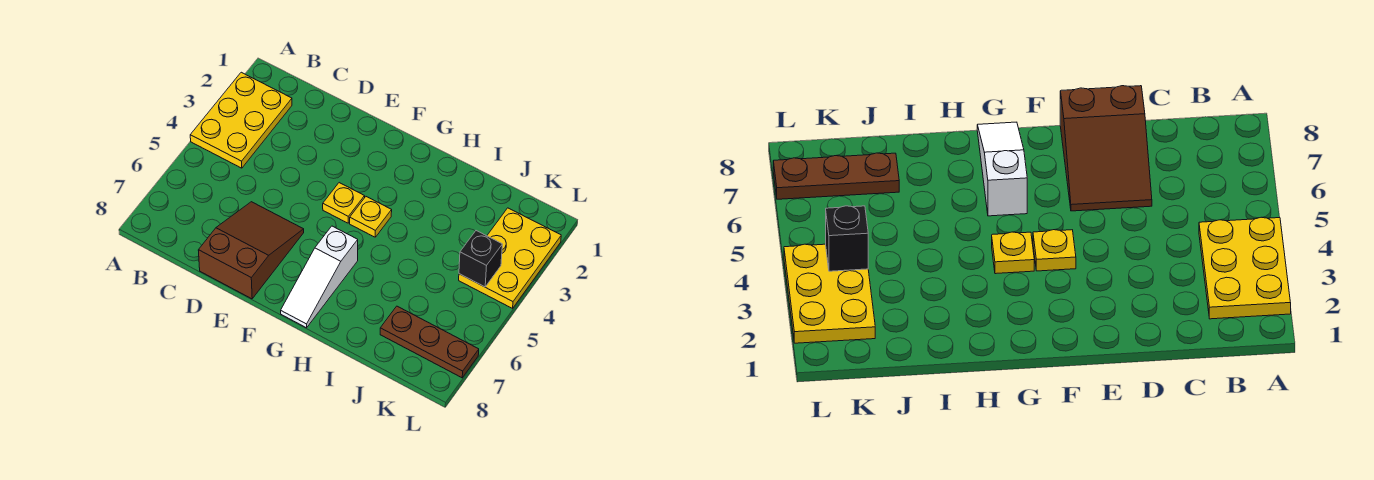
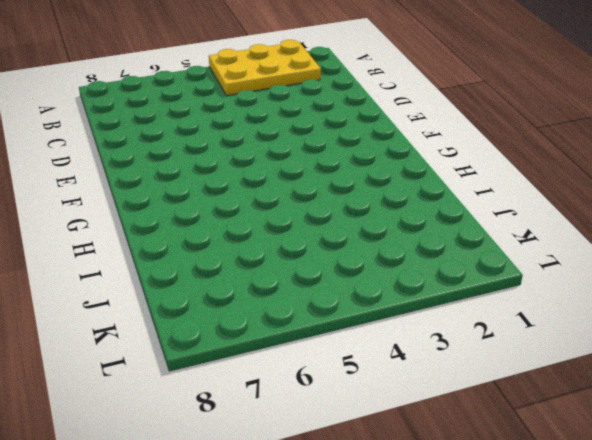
none -> brown slope D6:E8 level 1 top 8
none -> yellow plate F4 level 1

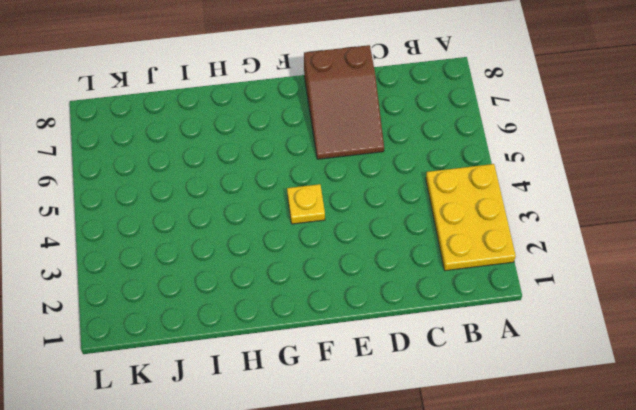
none -> yellow plate G4 level 1
none -> white slope G6:G8 level 1 top 6

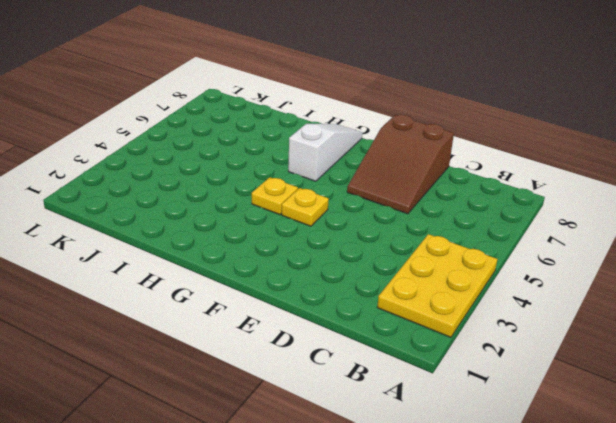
none -> brown plate J7:L7 level 1
none -> yellow plate K2:L4 level 1

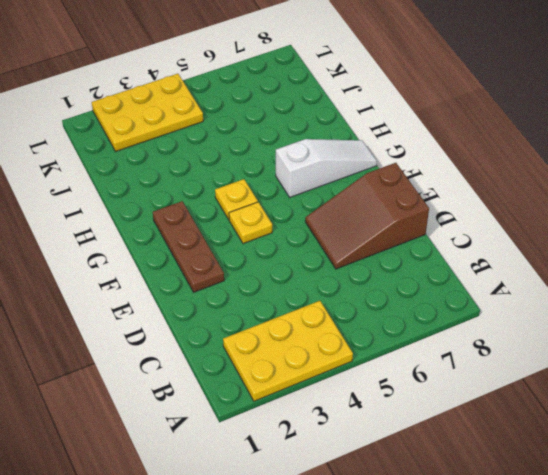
brown plate E2:G2 level 1 -> brown plate J7:L7 level 1
none -> black brick K4 level 2

